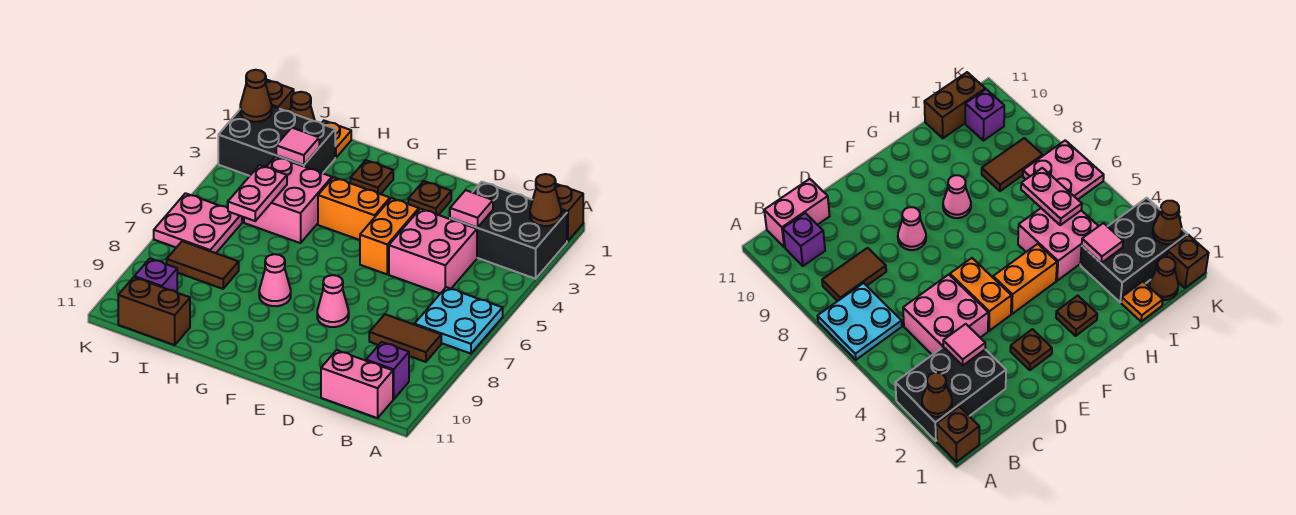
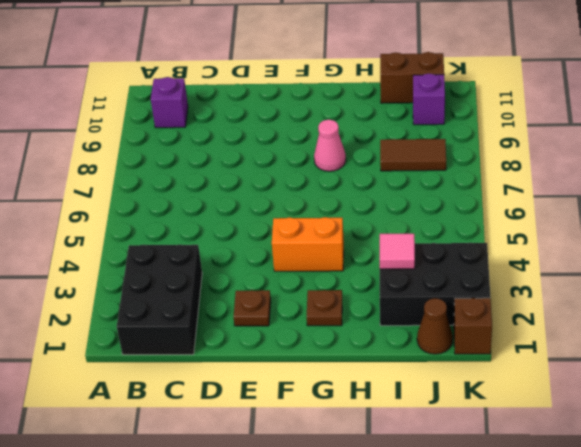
black brick B1:C3 level 1 -> black brick A2:C3 level 1
none -> brown brick A1 level 1
none -> cyan plate A6:B7 level 1
none -> brown tile B8:C8 level 1

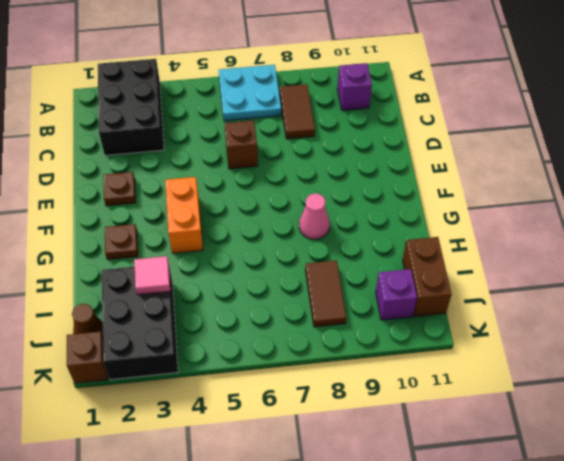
brown brick D6 level 1 -> brown brick A1 level 1
none -> pink brick B11:C11 level 1
none -> pink brick C4:D5 level 1
none -> orange brick E4:E5 level 1

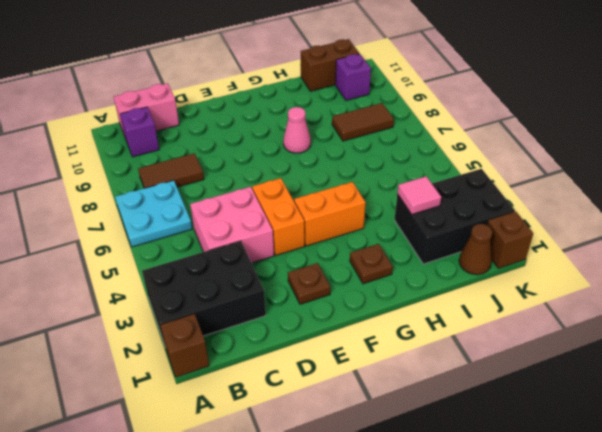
none -> pink cone E8 level 1
none -> pink brick H4:I5 level 1
none -> orange plate I1 level 1

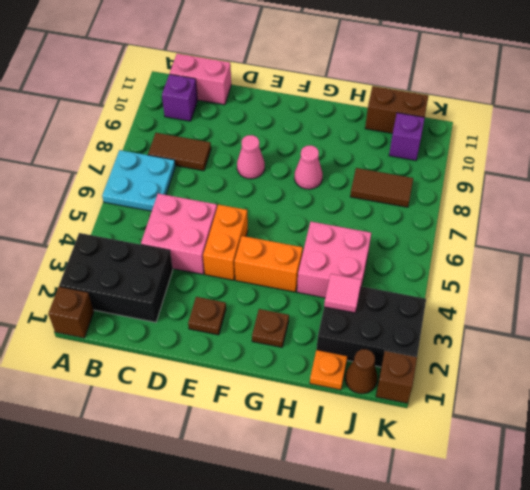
none -> pink plate J6:K7 level 1
none -> brown cone A2 level 2
none -> pink tile C3 level 2

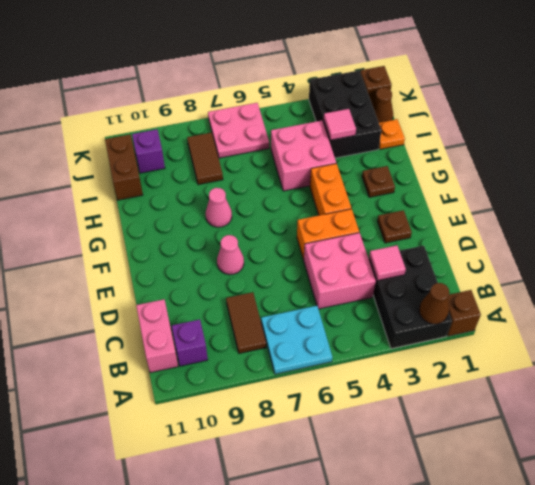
none -> pink plate I5:I6 level 2
none -> brown cone K2 level 2

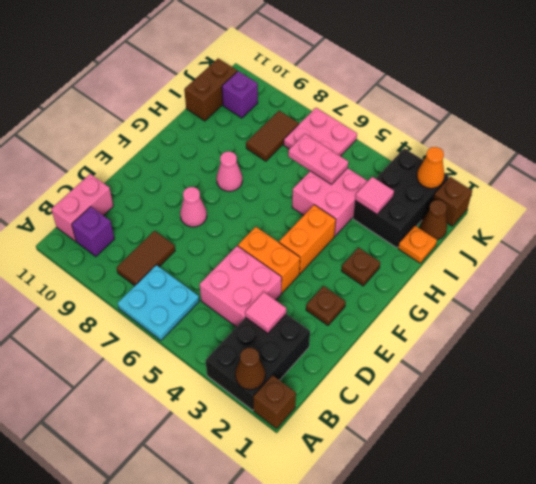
orange cone K2 level 2 -> brown cone K2 level 2

